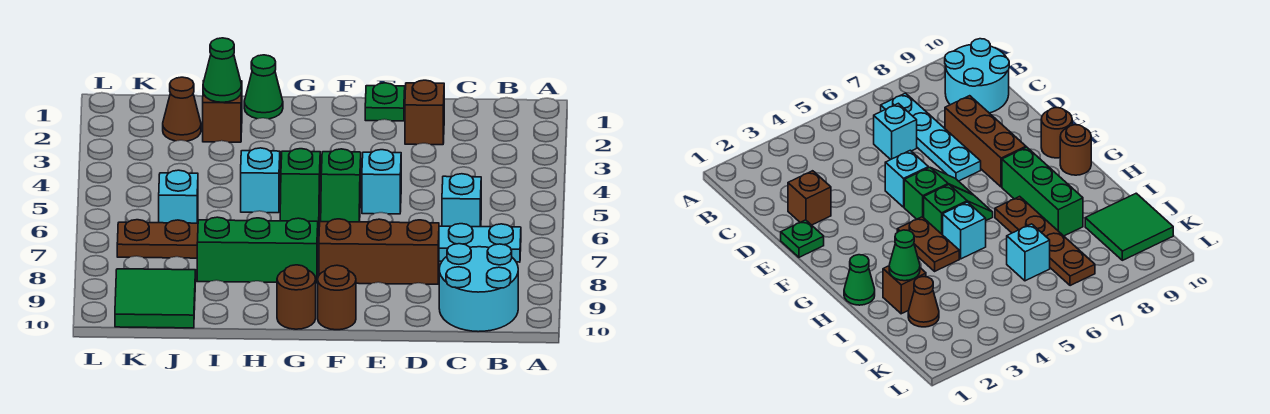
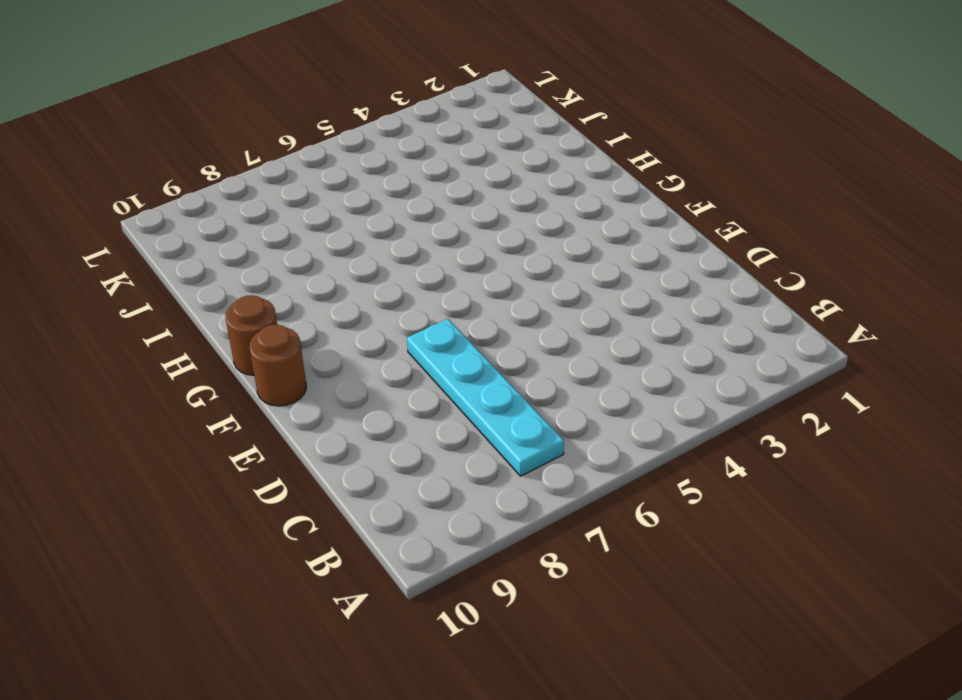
none -> cyan round brick B9:C10 level 1
none -> cyan brick C6 level 1
none -> brown brick D2 level 1

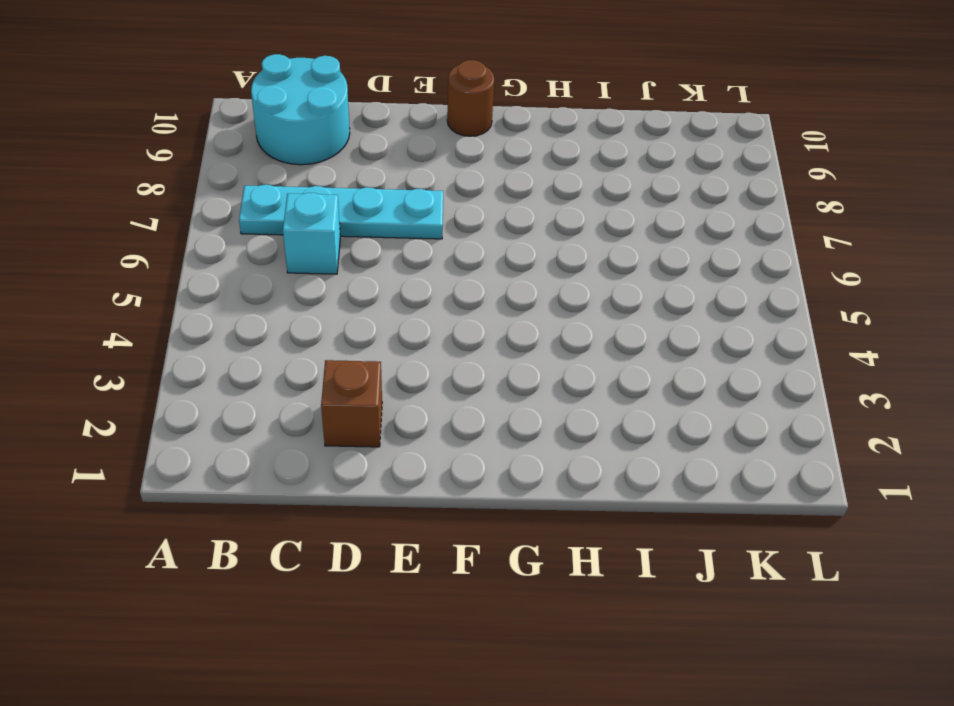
none -> brown brick D8:F8 level 1
none -> green plate E1 level 1
none -> cyan brick E5 level 1

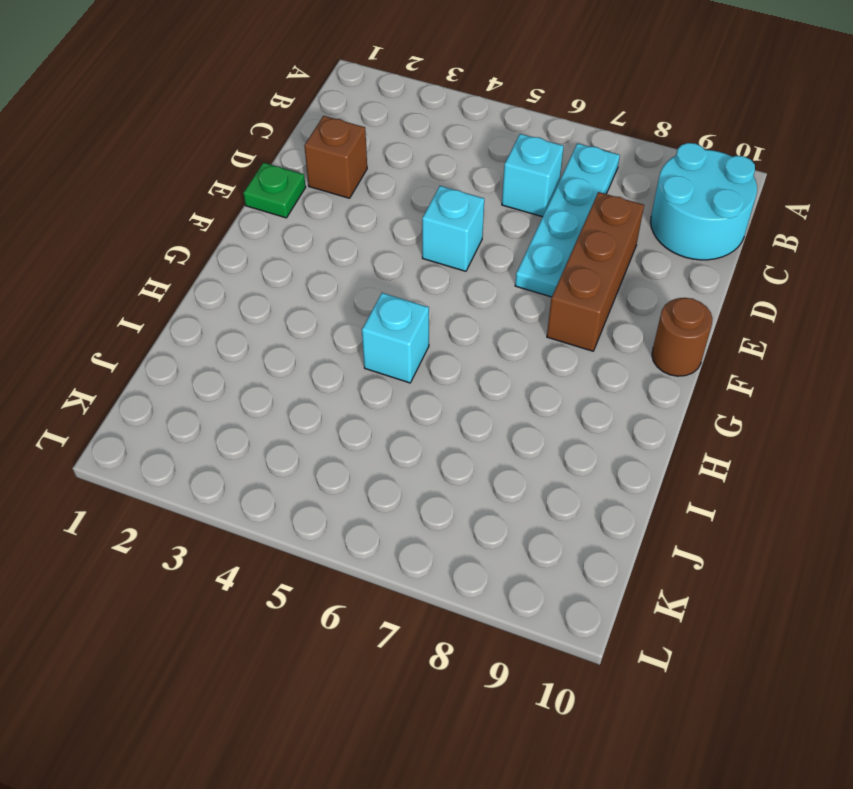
none -> green slope F5:F6 level 1 top 5
none -> brown plate G4:H4 level 1
none -> green slope G5:G6 level 1 top 5

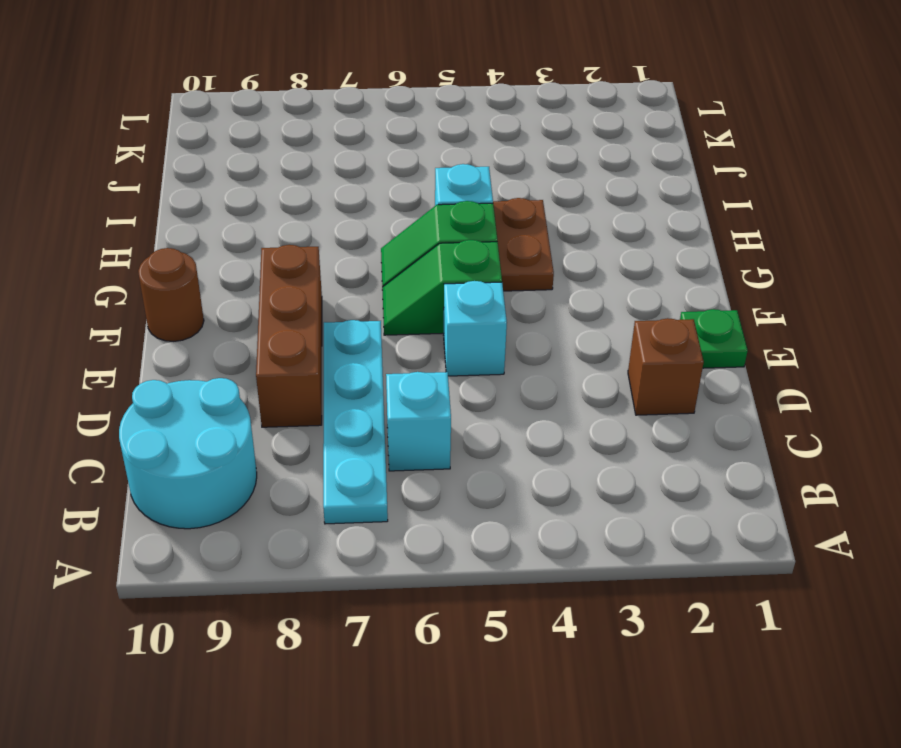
none -> green brick G8:I8 level 1
none -> brown round brick G10 level 1
none -> green cone H1 level 1

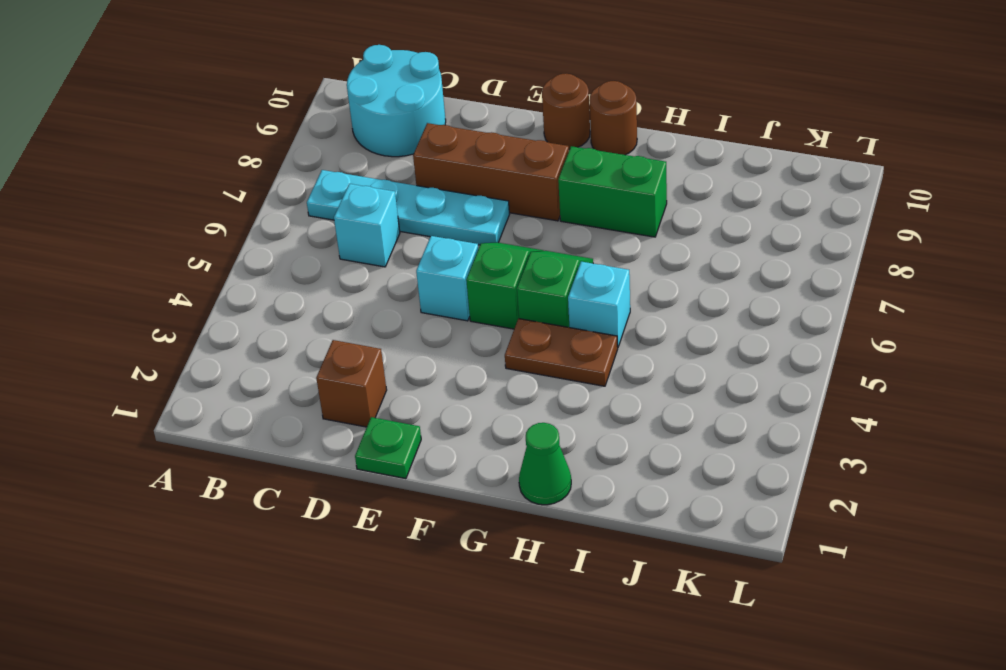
green brick G8:H8 level 1 -> green brick G8:I8 level 1
none -> brown plate H7:K7 level 1
none -> brown brick I2 level 1
none -> brown cone J2 level 1

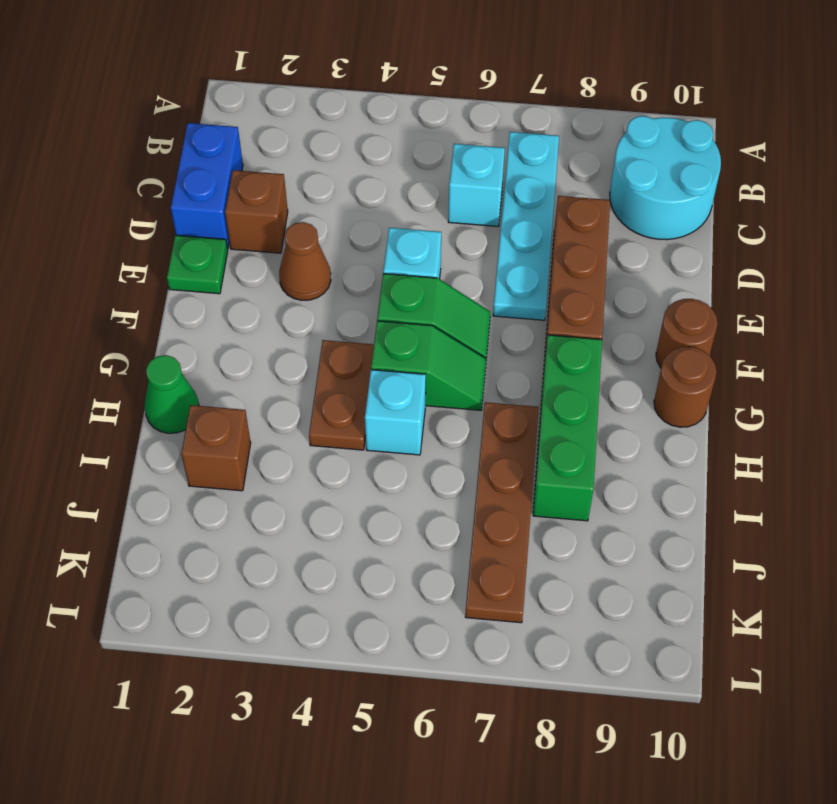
blue brick C1:D1 level 1 -> none
brown cone E3 level 1 -> brown cone J2 level 1
none -> cyan brick J6 level 1
none -> green tile J9:K10 level 1
none -> green cone I2 level 2

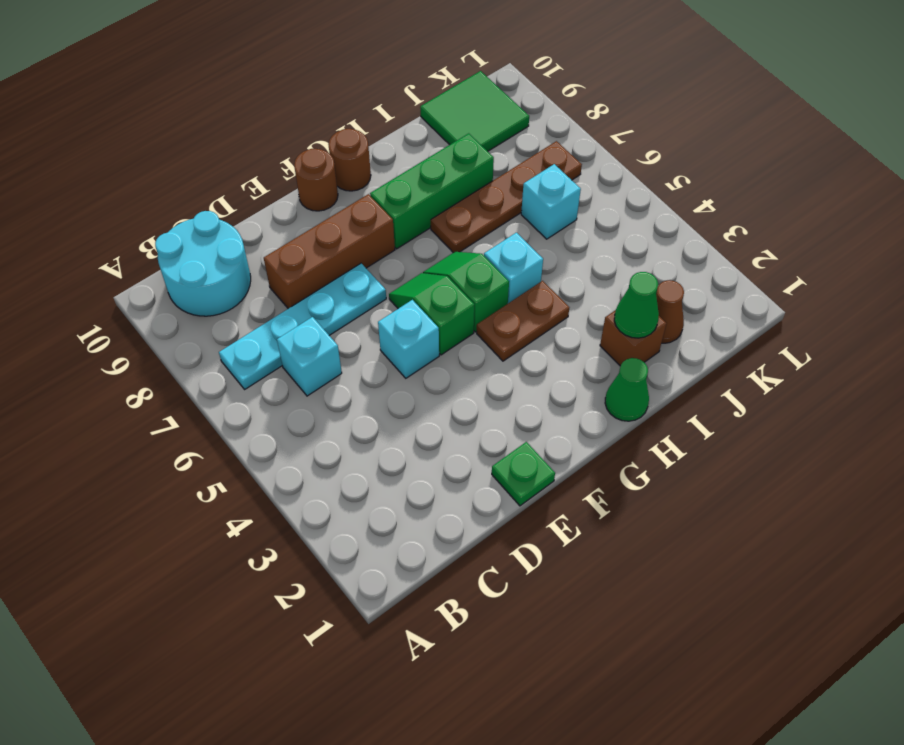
none -> brown brick D2 level 1

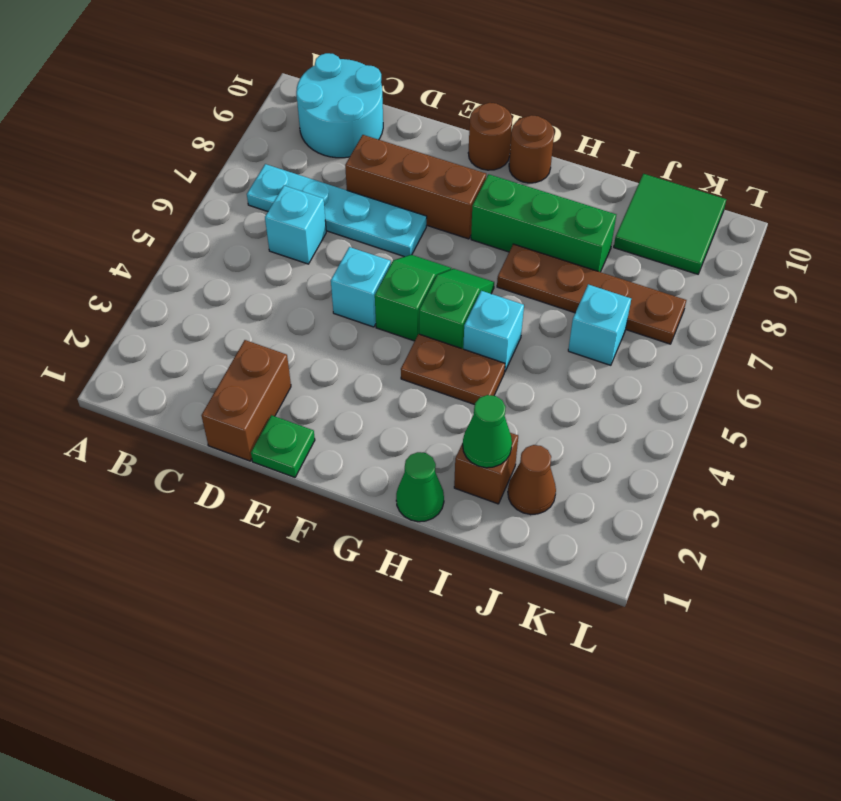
brown brick D1:D2 level 1 -> brown brick D2 level 1

